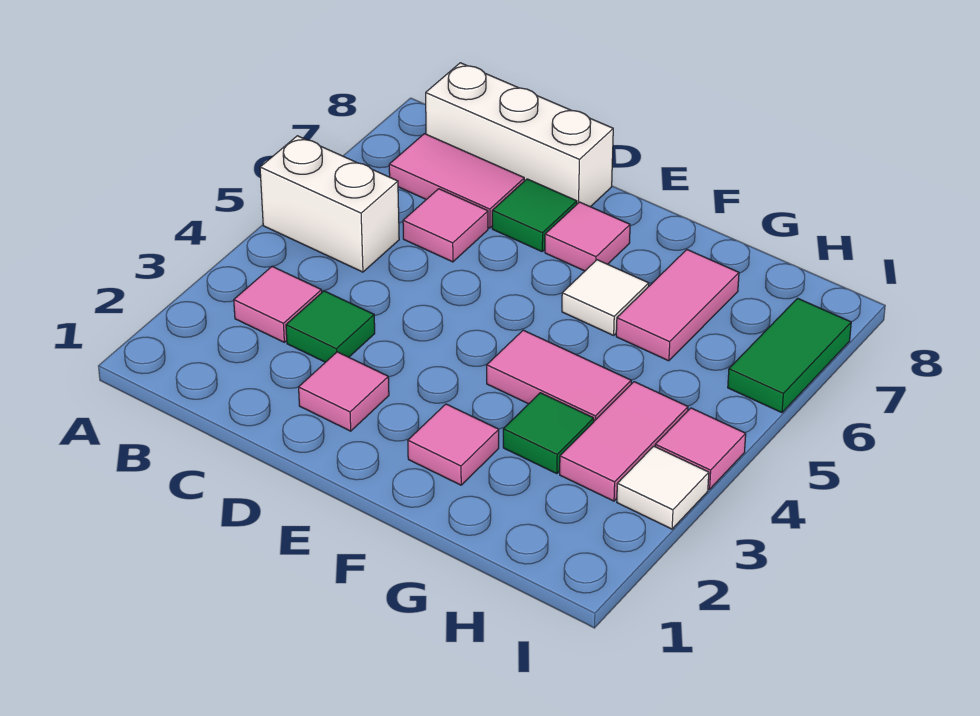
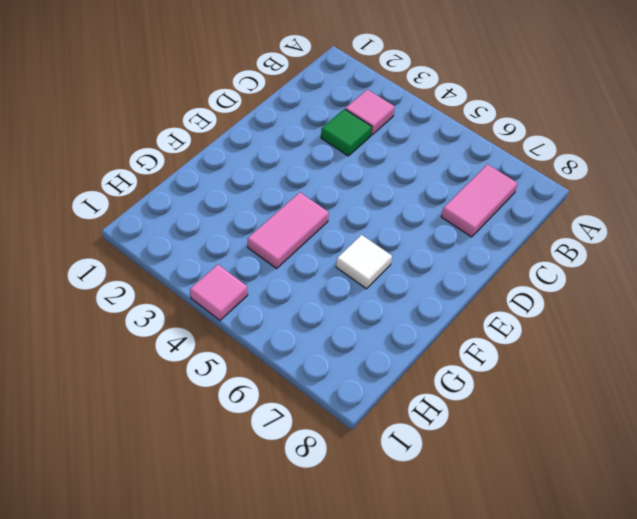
none -> white brick A5:B5 level 1
none -> white brick B8:D8 level 1
none -> pink tile C6 level 1

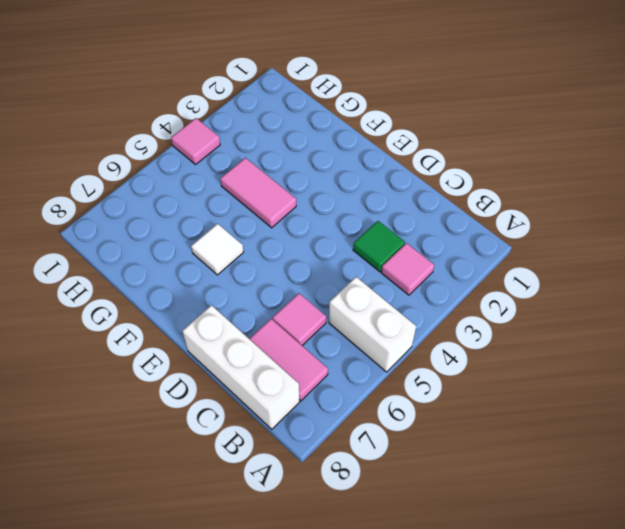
none -> pink tile D2 level 1
none -> green tile D7 level 1
none -> pink tile E7 level 1

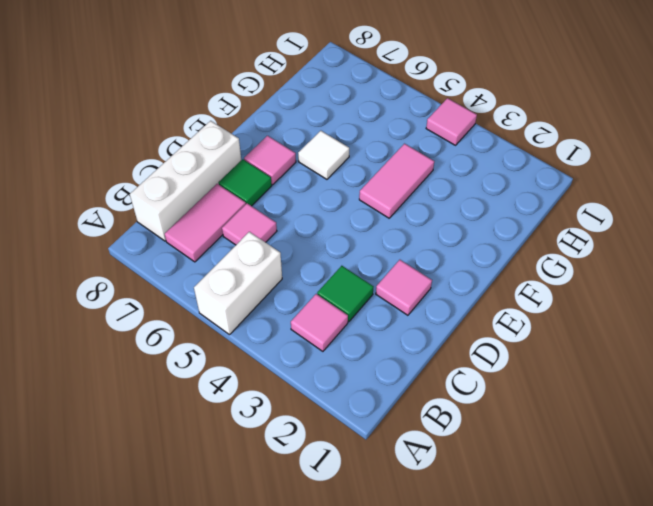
none -> pink tile F2 level 1
none -> green tile G3 level 1
none -> pink tile G6:G7 level 1

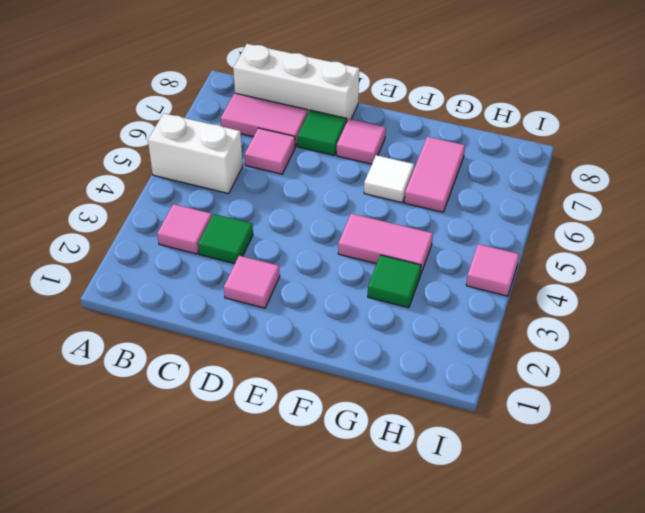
none -> pink tile F2 level 1
none -> pink tile H3:H4 level 1
none -> white tile I3 level 1

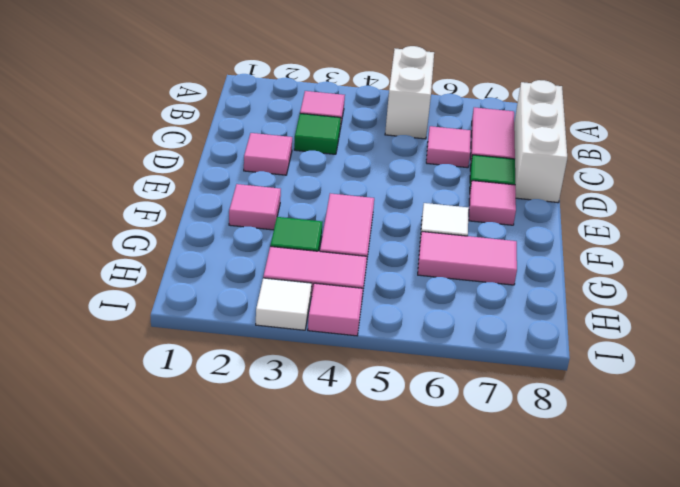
none -> green tile I6:I7 level 1

